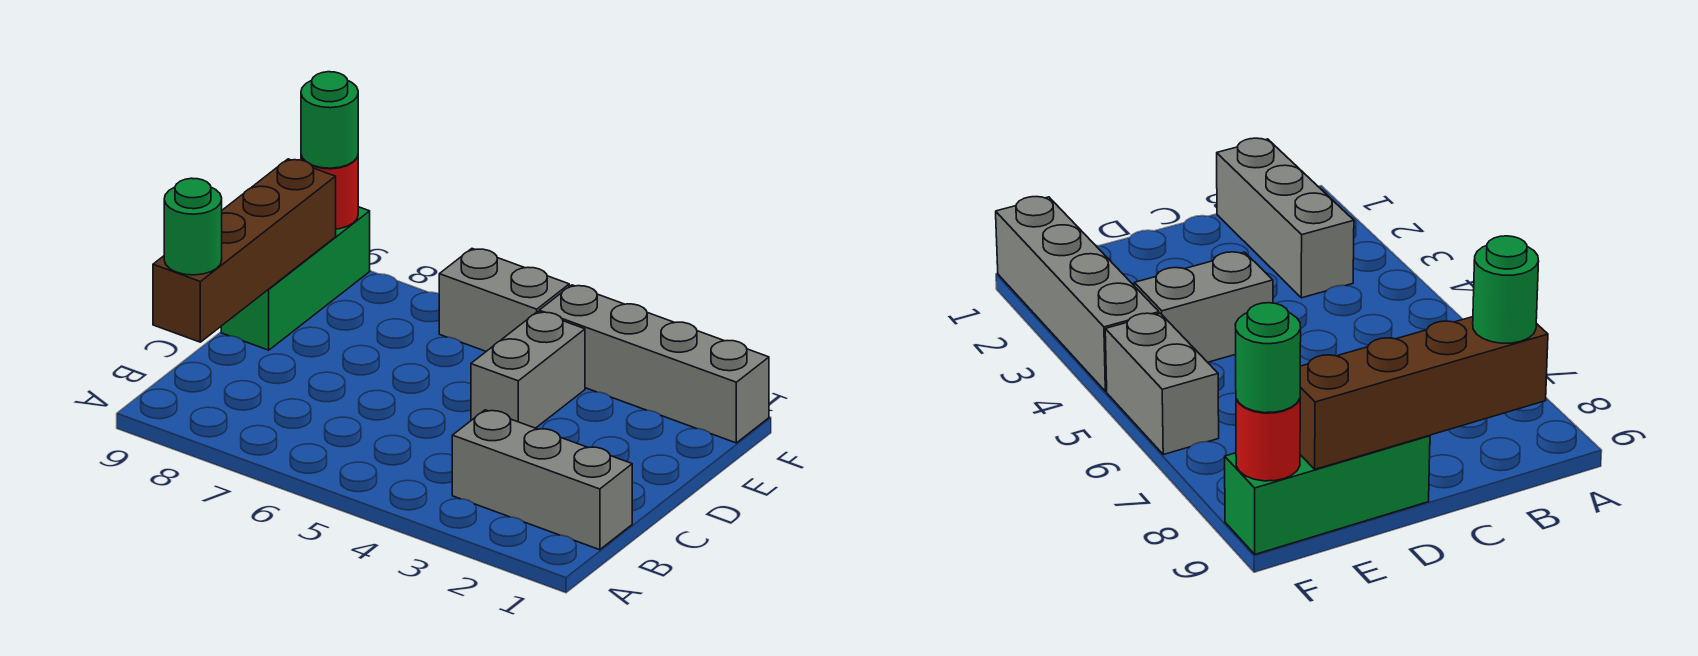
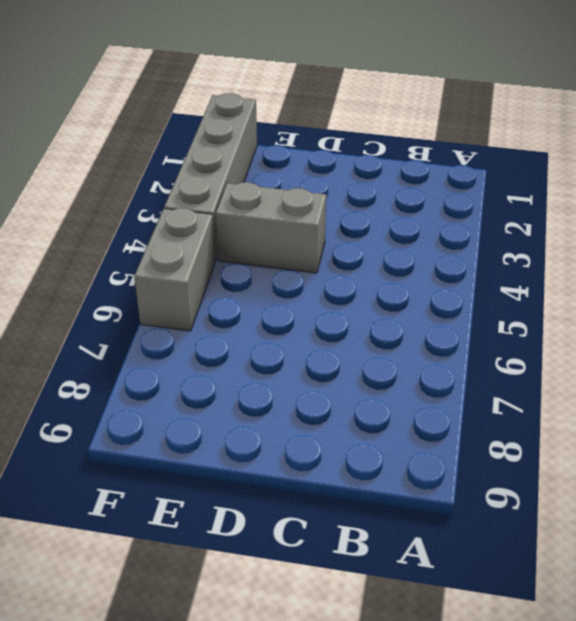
none -> grey brick B1:B3 level 1
none -> green brick D9:F9 level 1

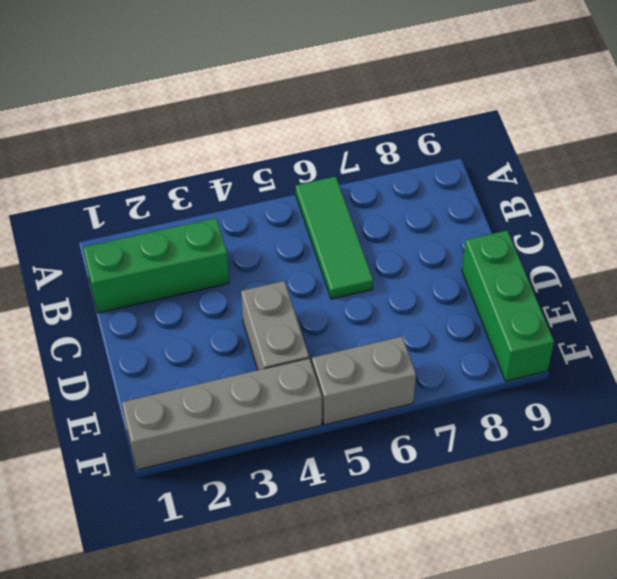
green tile A6:C6 level 1 -> none
green brick B1:B3 level 1 -> grey brick B1:B3 level 1
none -> brown brick B9:E9 level 2
none -> red round brick F9 level 2

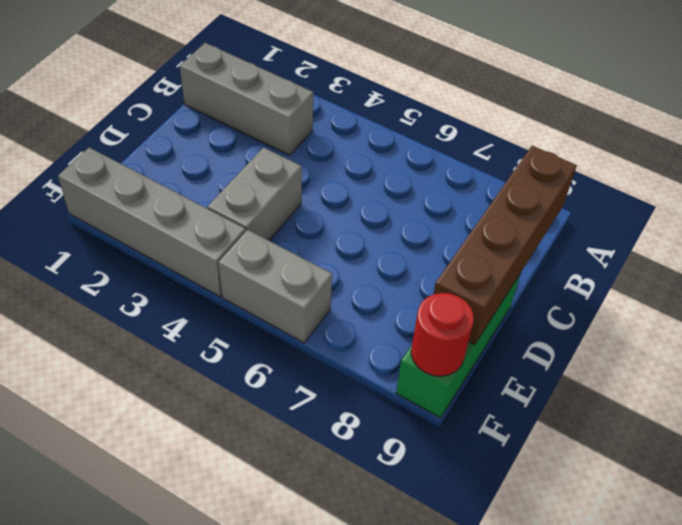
none -> green round brick B9 level 3
none -> green round brick F9 level 3

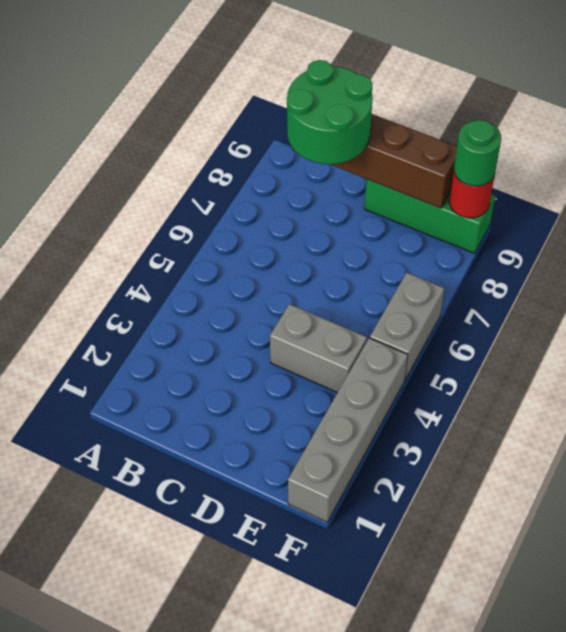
green round brick B8:C9 level 3 -> green round brick B9 level 3
none -> grey brick B1:B3 level 1

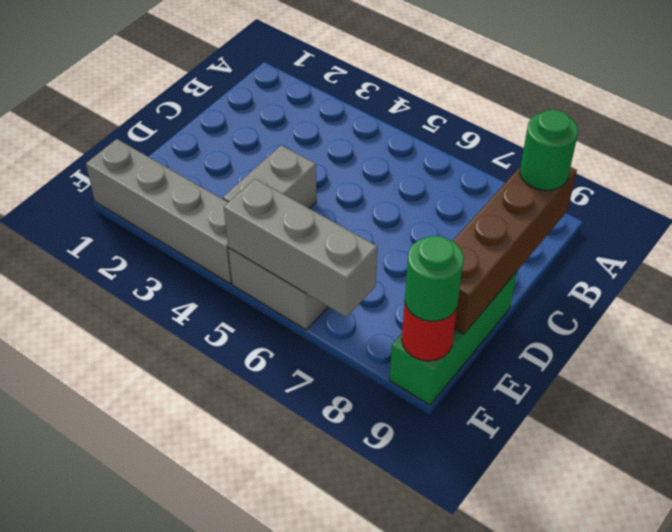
grey brick F5:F7 level 2 -> grey brick B1:B3 level 1

